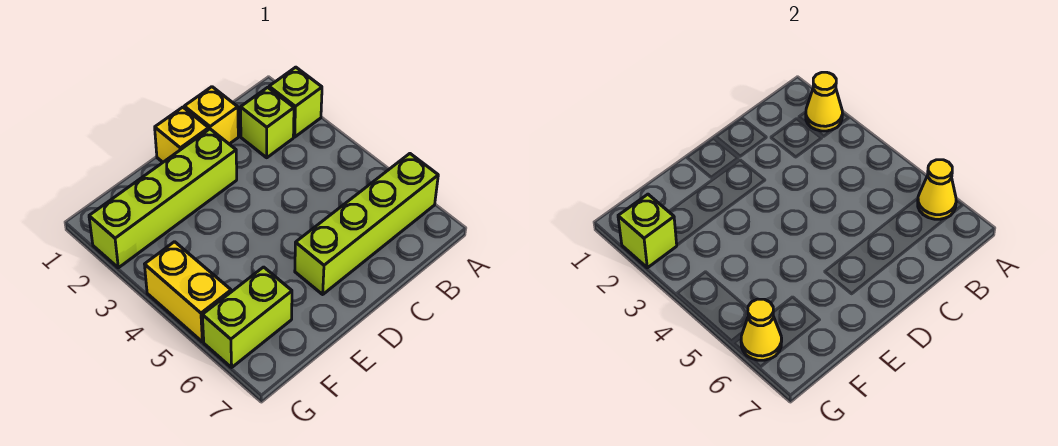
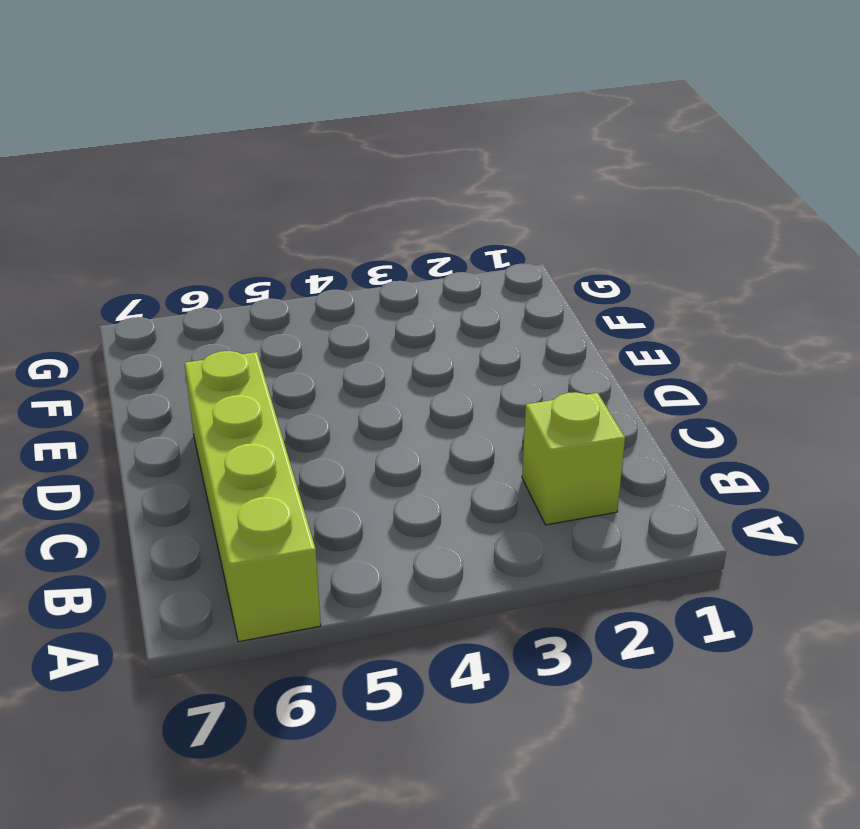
none -> lime brick A2 level 1
none -> yellow brick C1 level 1
none -> yellow brick D1 level 1

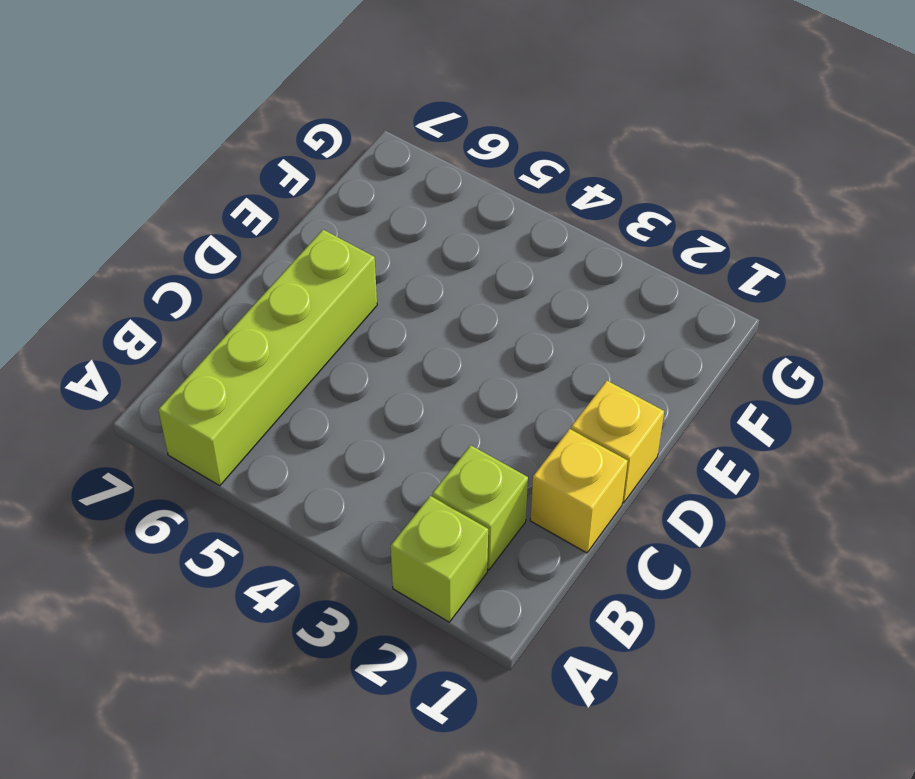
none -> lime brick D2:G2 level 1
none -> lime brick F6:G6 level 1
none -> yellow brick G4:G5 level 1

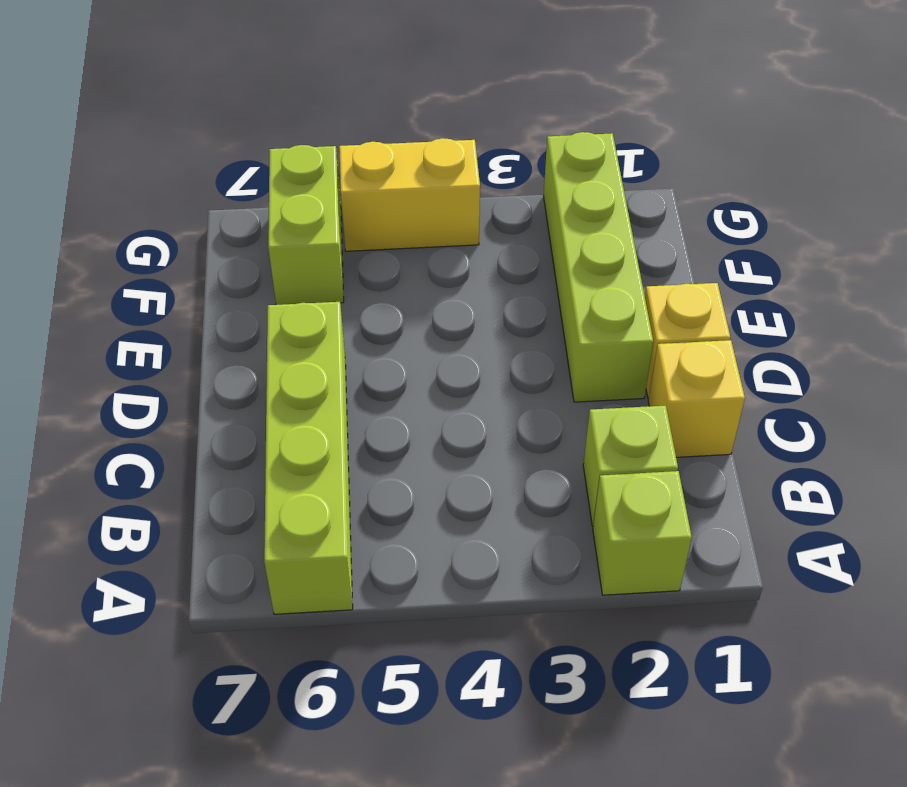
none -> yellow cone A2 level 2
none -> yellow cone A6 level 2
none -> lime brick G2 level 2

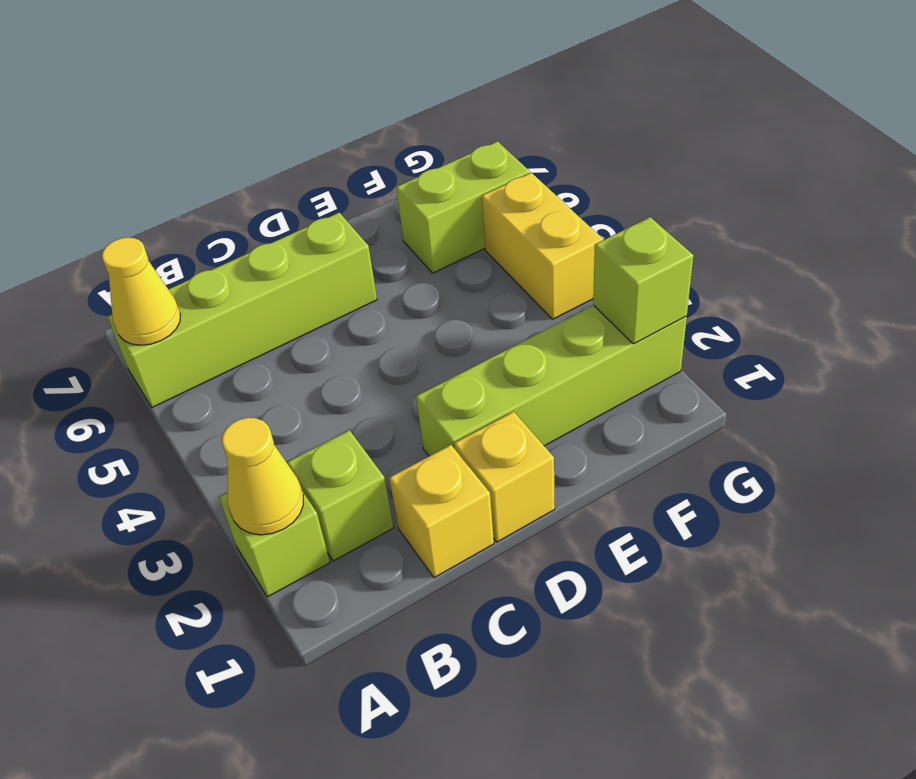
none -> yellow cone G6 level 2

